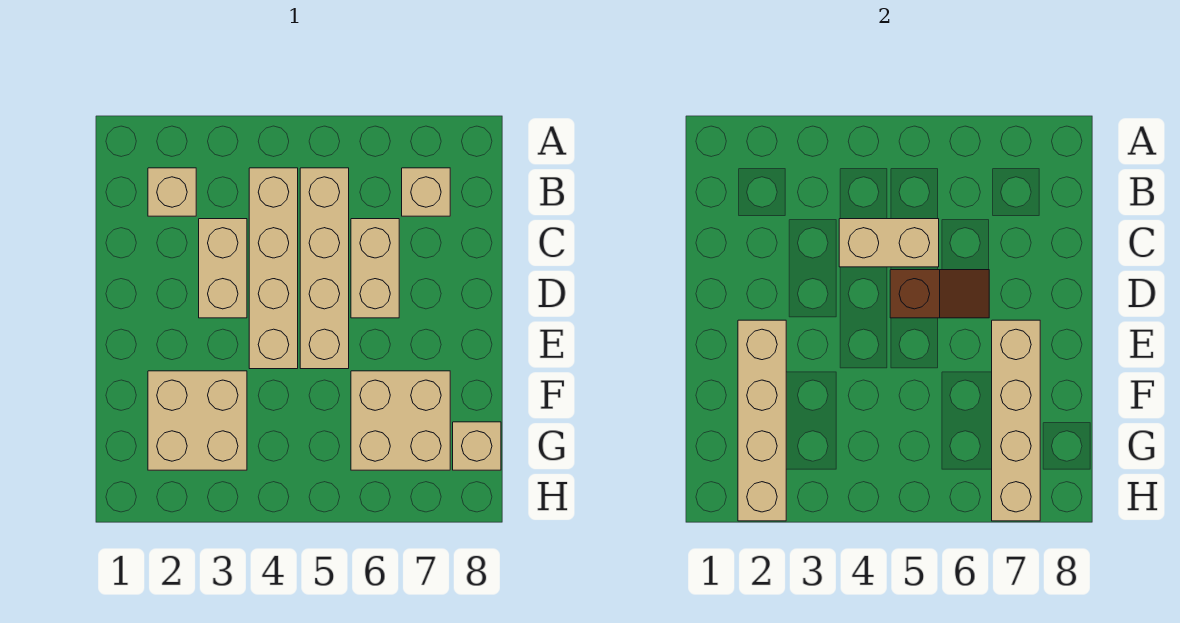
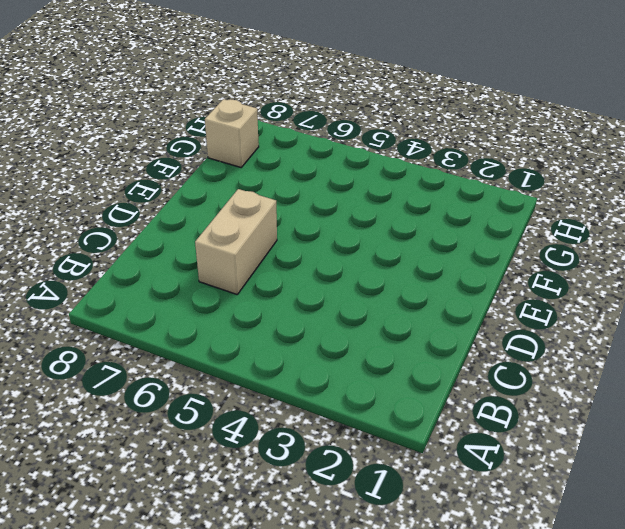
none -> tan brick B2 level 1
none -> tan brick B4:E4 level 1
none -> tan brick B5:E5 level 1

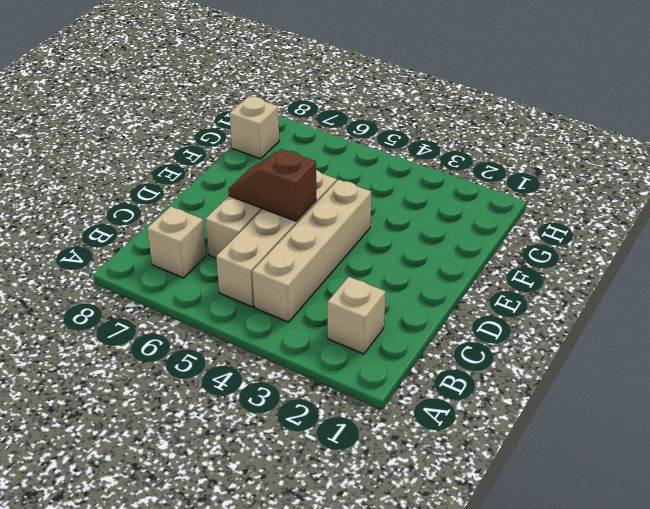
none -> tan brick C3:D3 level 1
none -> tan brick F2:G3 level 1
none -> tan brick F6:G7 level 1

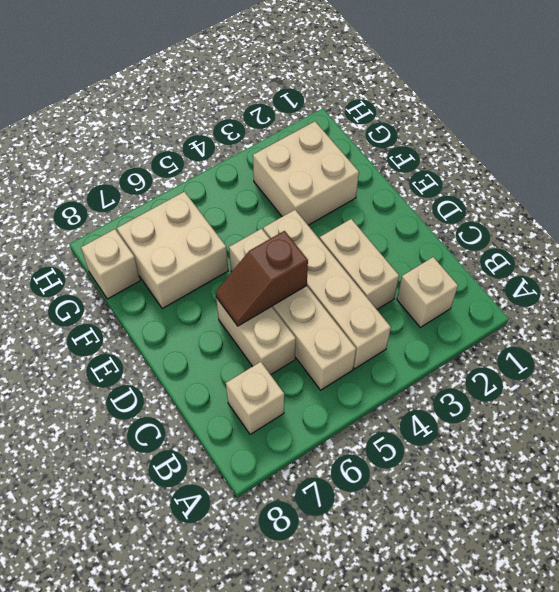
none -> tan brick C4:C5 level 2
none -> tan brick E2:H2 level 2
none -> tan brick E7:H7 level 2

